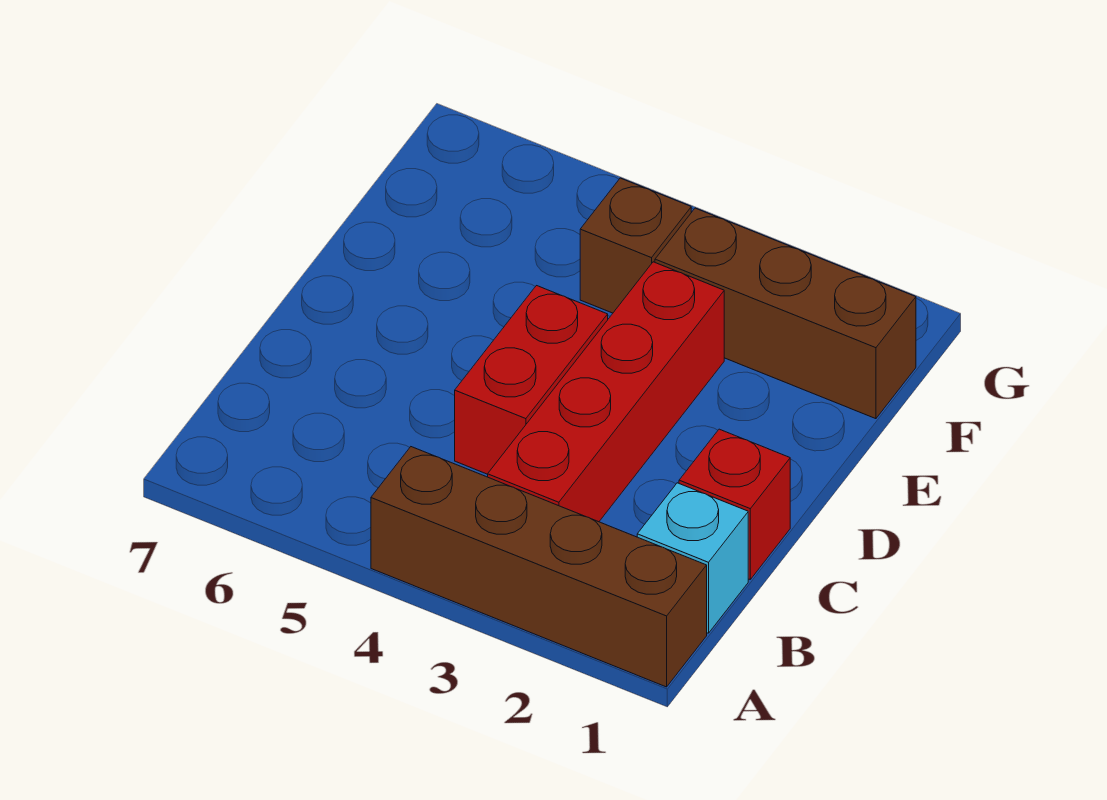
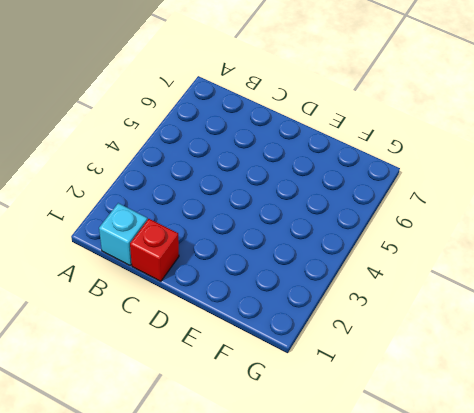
none -> brown brick A1:A4 level 1
none -> red brick B3:E3 level 1

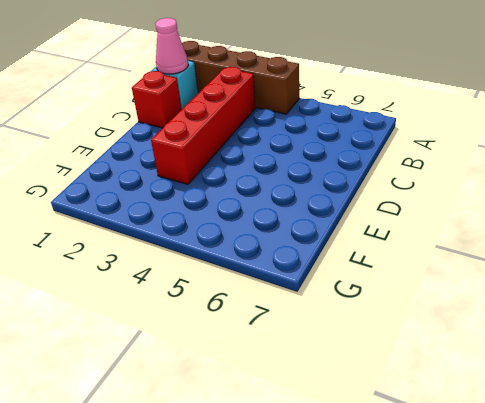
pink cone B1 level 2 -> none
none -> red brick C4:D4 level 1
none -> brown brick F1:F3 level 1

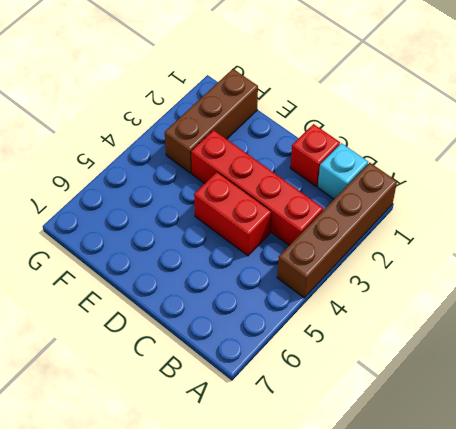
none -> brown brick F4 level 1

